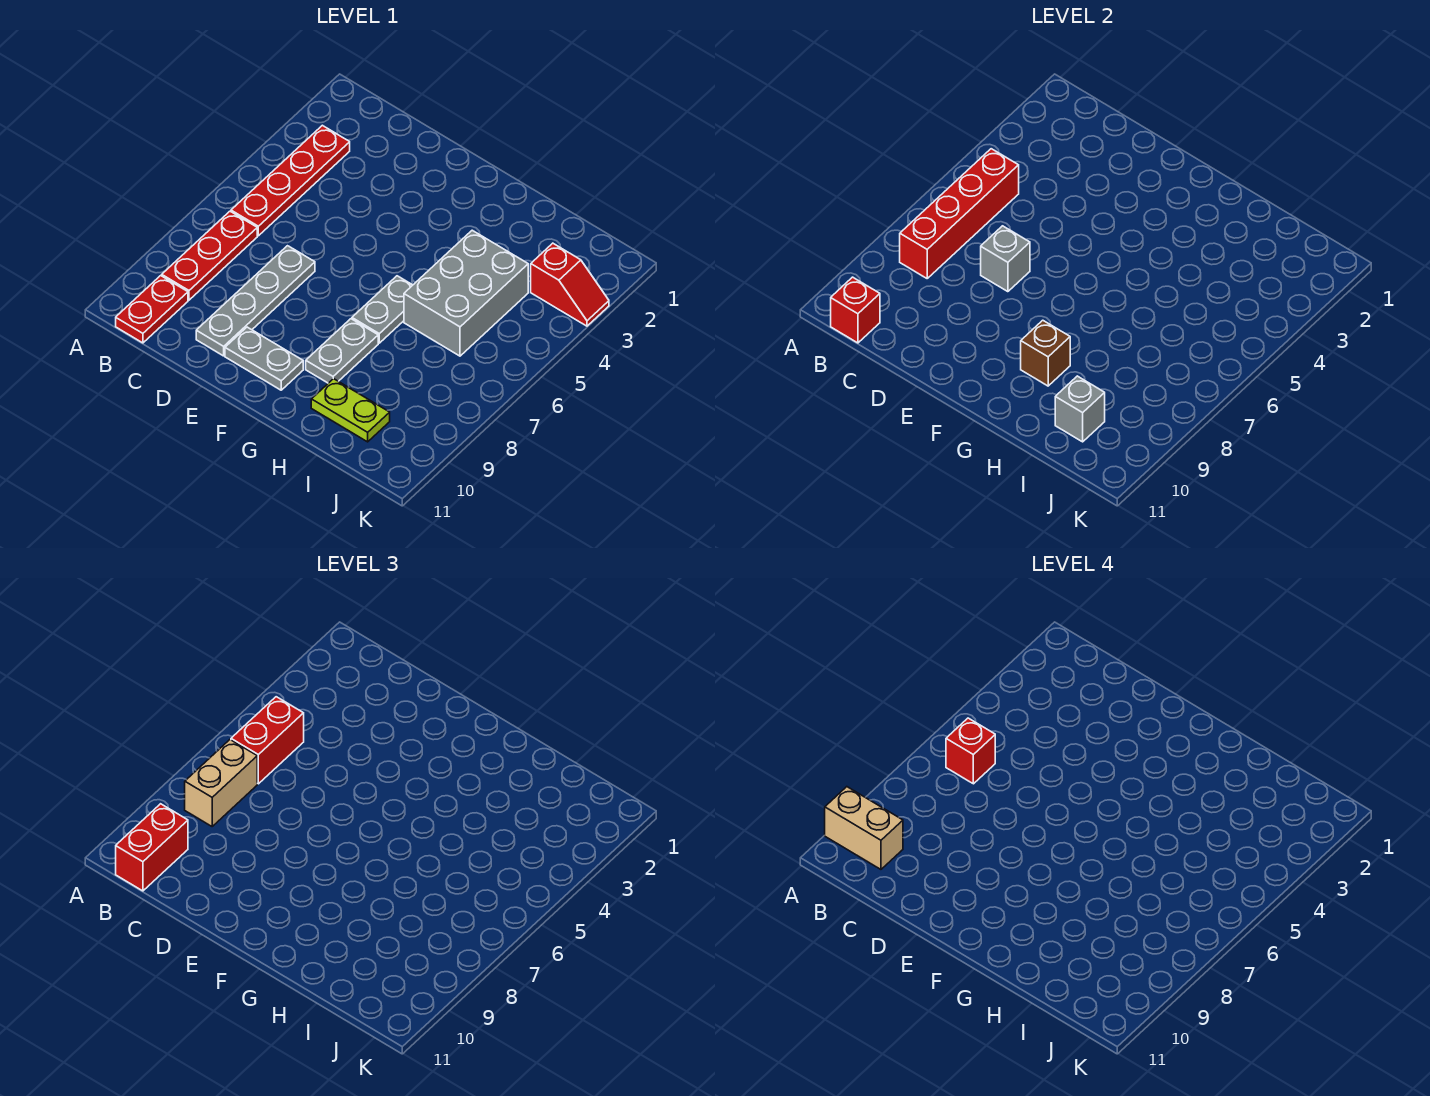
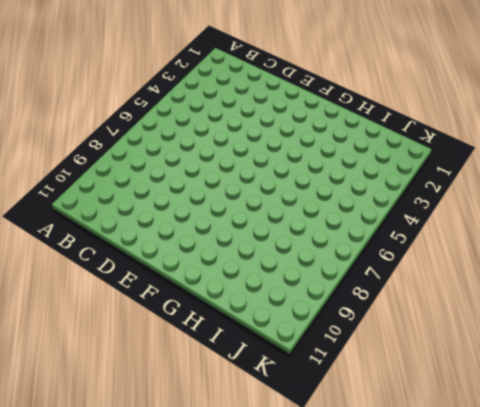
none -> red plate B3:B6 level 1
none -> red plate B7:B9 level 1
none -> red plate B10:B11 level 1

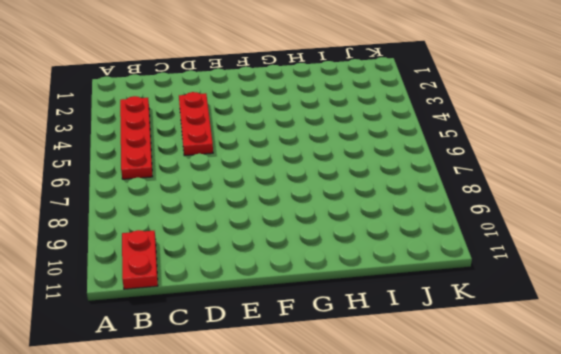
red plate D3:D5 level 1 -> red plate B7:B9 level 1
none -> grey plate D7:D10 level 1
none -> grey plate E10:F10 level 1
none -> grey plate G6:G7 level 1

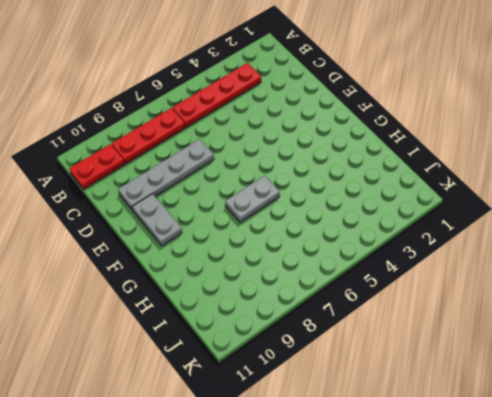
none -> grey plate G8:G9 level 1
none -> grey brick H4:I6 level 1
none -> lime plate H10:I10 level 1

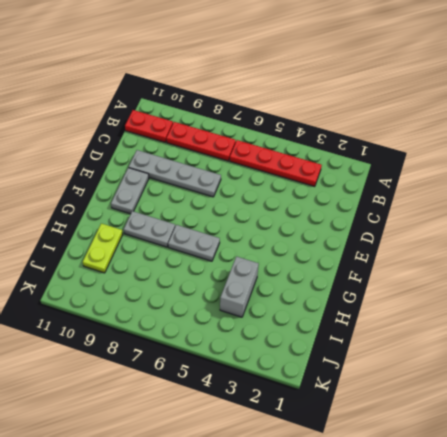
grey brick H4:I4 level 1 -> grey brick H4:I6 level 1
none -> red slope J3:K3 level 1 top J
none -> red brick B5:B8 level 2
none -> red brick B11 level 2

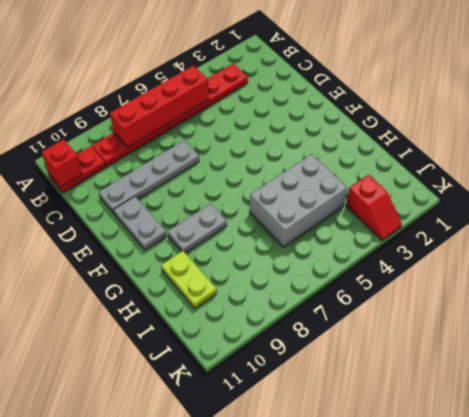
none -> grey plate G6:G7 level 1
none -> grey brick D7 level 2
none -> brown brick G9 level 2

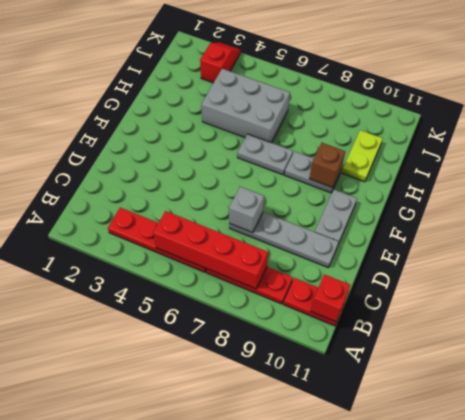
none -> grey brick I10 level 2
none -> red brick B5:B6 level 3
none -> tan brick B7:B8 level 3

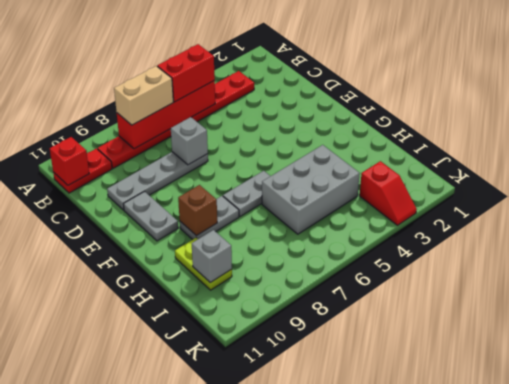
none -> red brick B10:B11 level 3
none -> tan brick A10:B10 level 4
none -> red brick B6 level 4

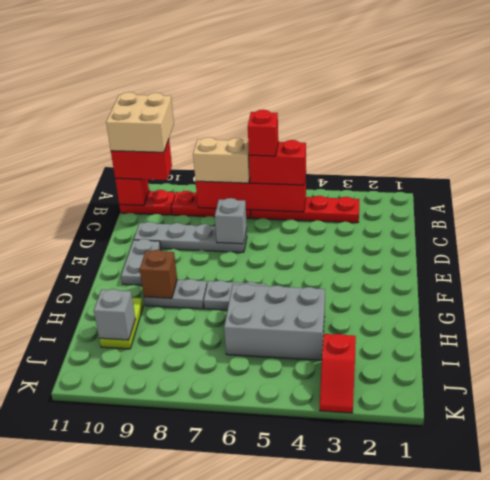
tan brick A10:B11 level 4 -> tan brick A10:B10 level 4

